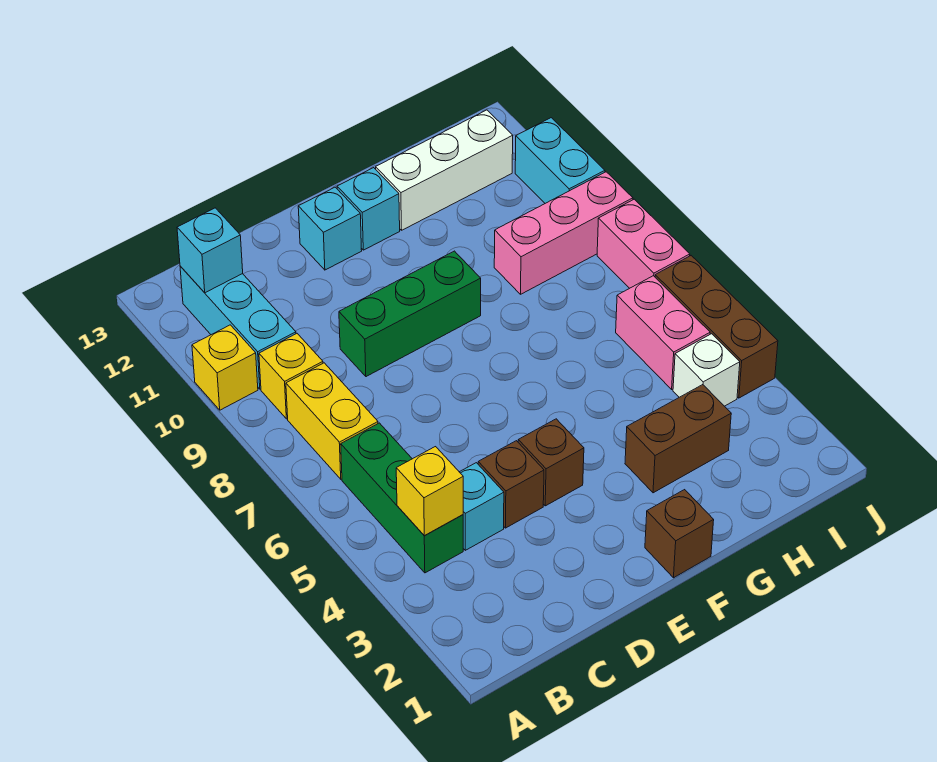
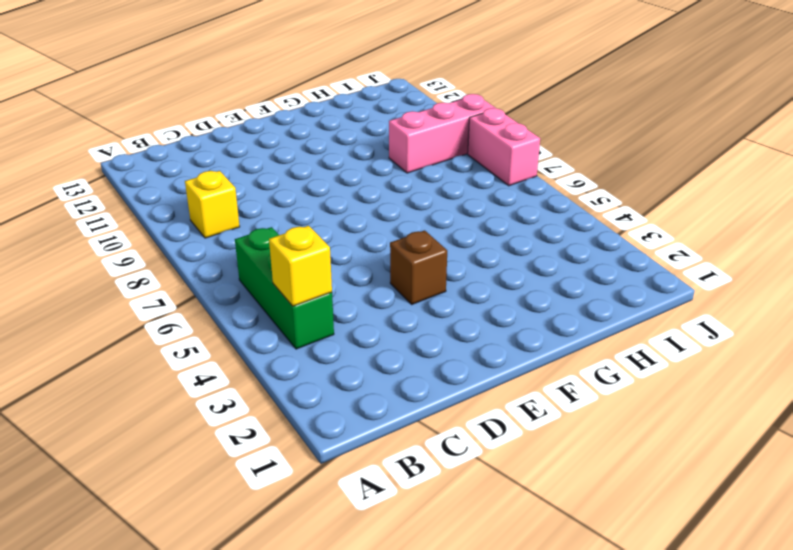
none -> yellow brick A10 level 1
none -> yellow brick B7:B8 level 1
none -> cyan brick B10:B12 level 1

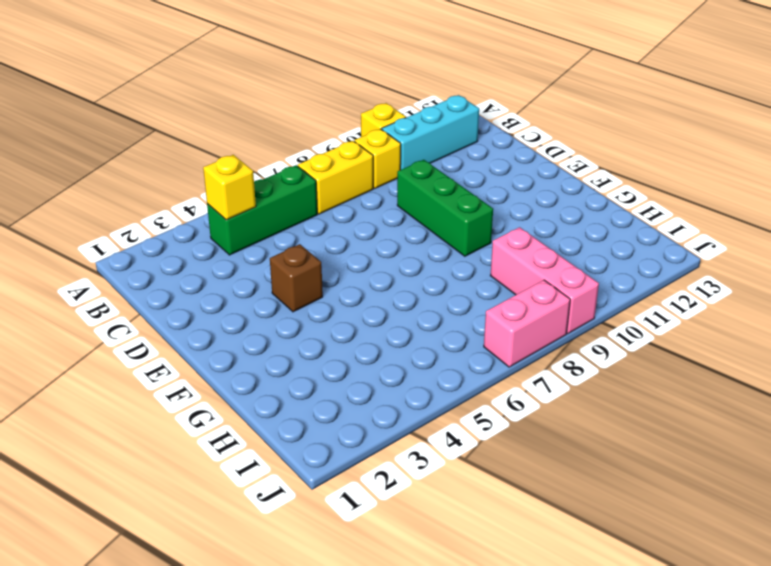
none -> cyan brick C4 level 1
none -> brown brick D4 level 1
none -> cyan brick E12 level 1

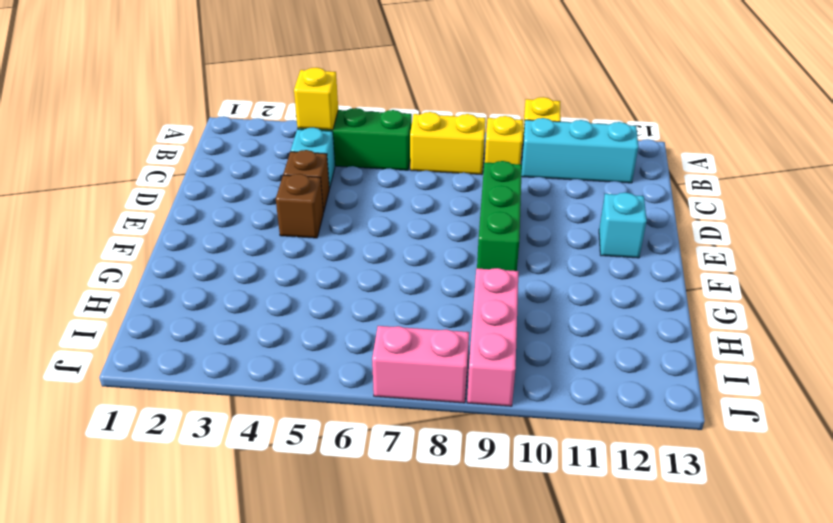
none -> brown brick F1 level 1
none -> cyan brick F12 level 1
none -> brown brick G3:H3 level 1

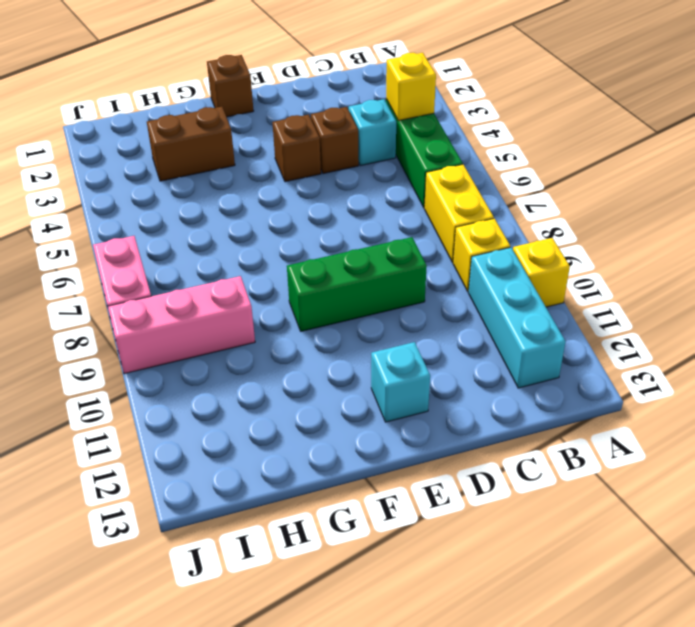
none -> cyan brick F12 level 1
none -> white brick G12:I12 level 1
none -> white brick I4 level 1

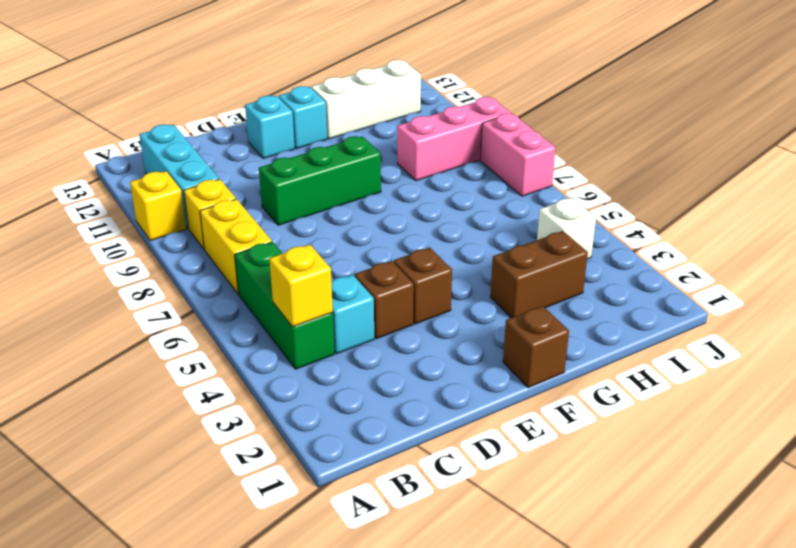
none -> pink brick I5:I6 level 1
none -> brown brick J4:J6 level 1
none -> cyan brick J10:J11 level 1

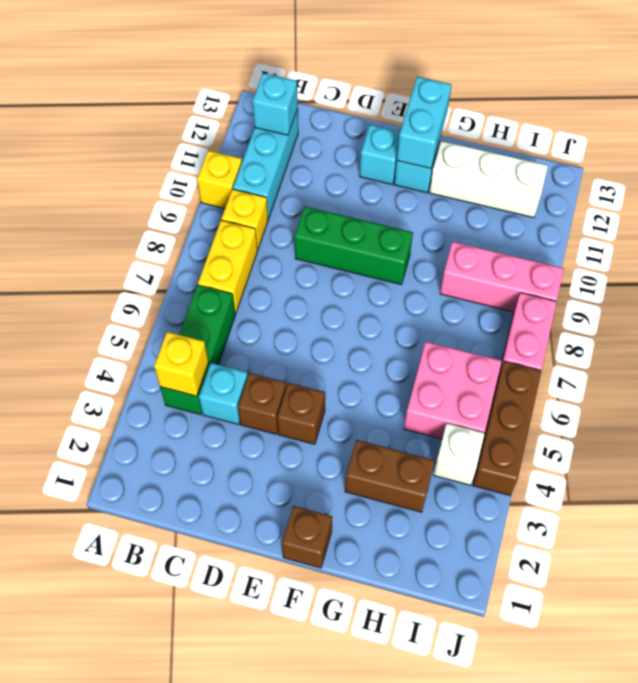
cyan brick F12:F13 level 2 -> cyan brick J10:J11 level 1
pink brick H5:I6 level 1 -> pink brick I5:I6 level 1

